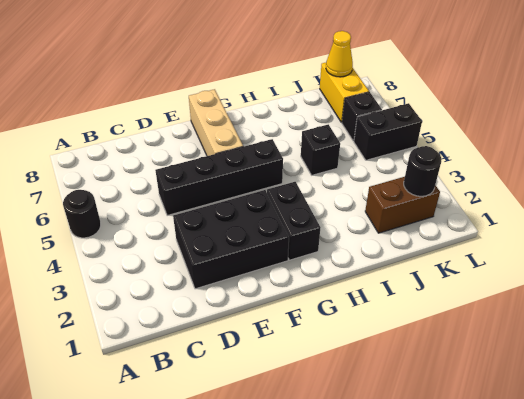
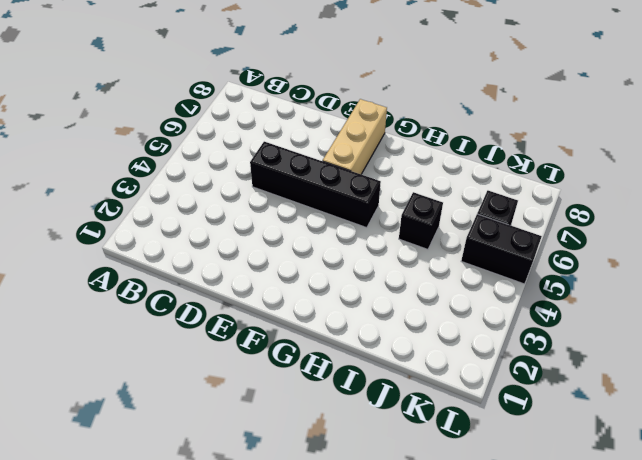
none -> black round brick A5 level 1
none -> black brick D2:F3 level 1
none -> black brick G2:G3 level 1

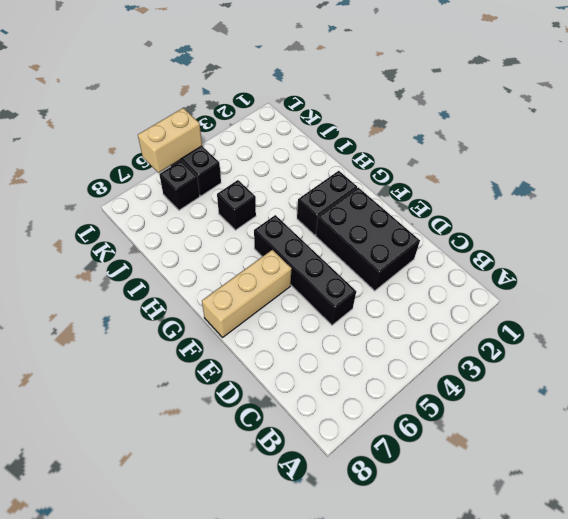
tan brick L5:L6 level 2 -> none
none -> black round brick A5 level 1
none -> brown brick J2:K2 level 1
none -> yellow brick K7:K8 level 1

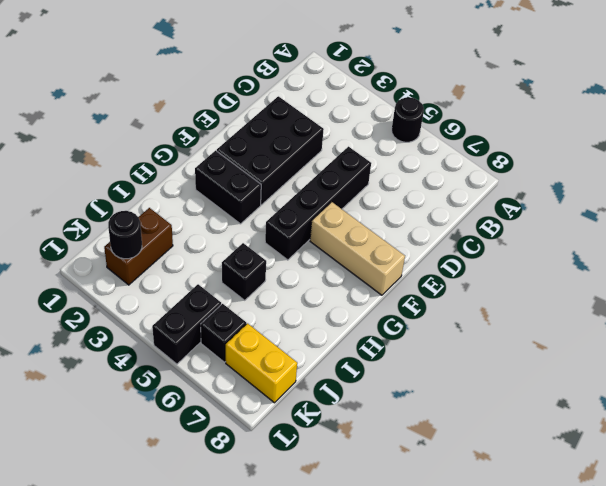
none -> yellow cone K8 level 2

